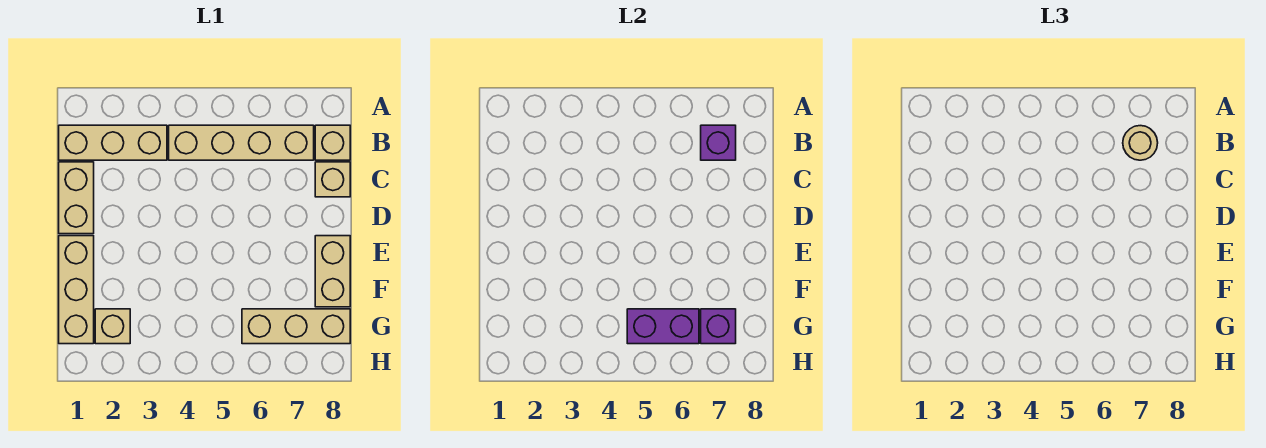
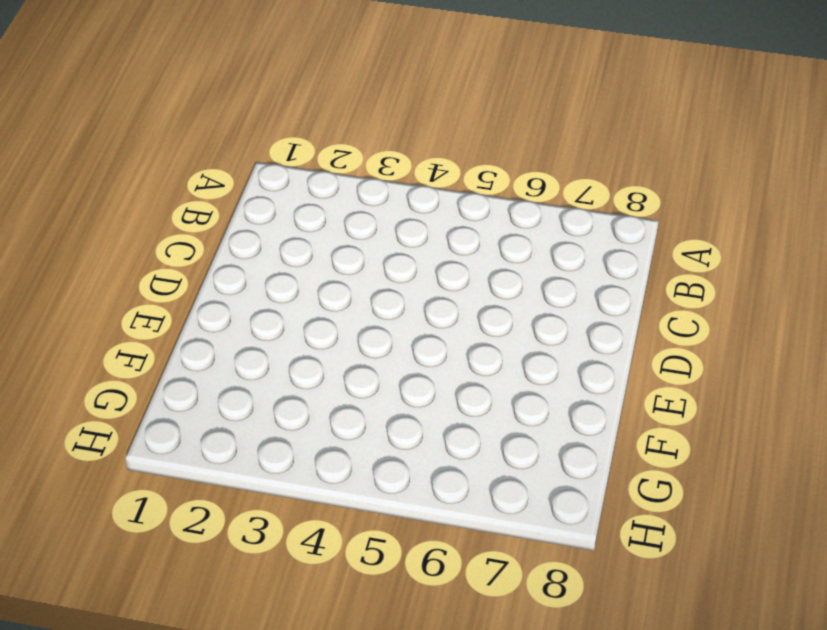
none -> tan brick B1:B3 level 1
none -> tan brick B4:B7 level 1
none -> tan brick B8 level 1

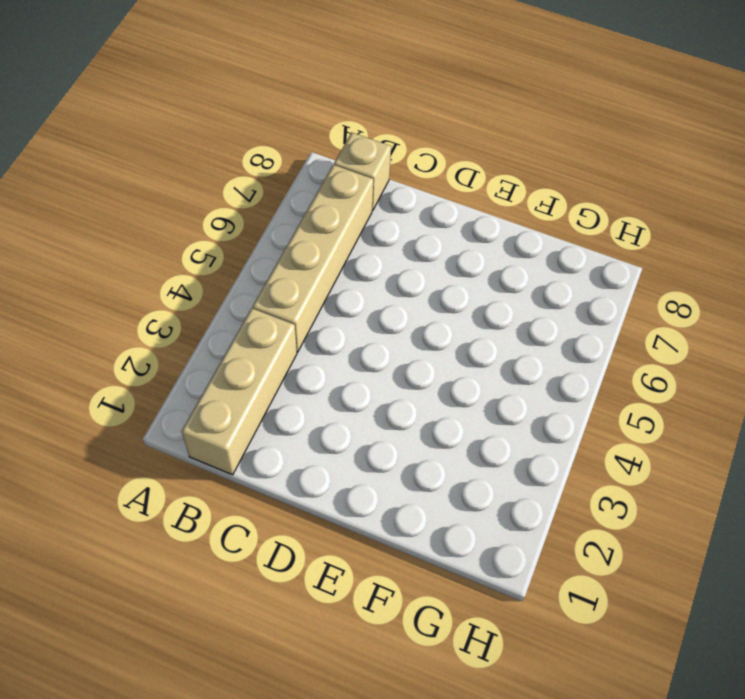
none -> tan brick C1:D1 level 1
none -> tan brick C8 level 1
none -> tan brick E1:G1 level 1

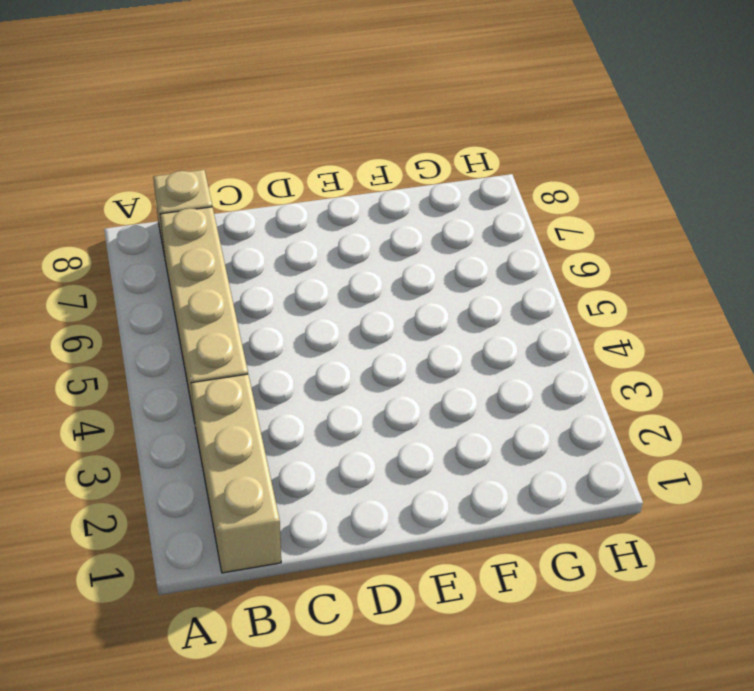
none -> tan brick C1:D1 level 1
none -> tan brick C8 level 1
none -> tan brick E1:G1 level 1

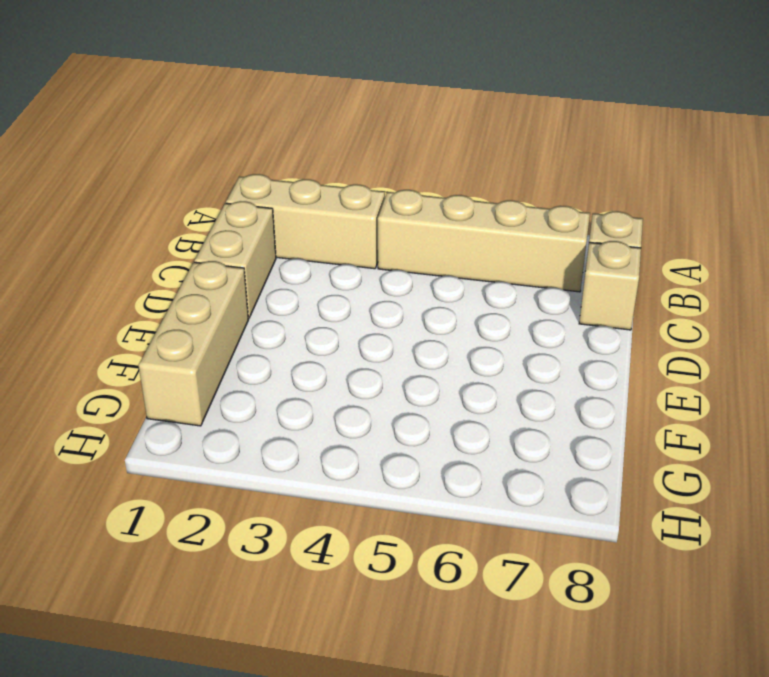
none -> tan brick E8:F8 level 1
none -> tan brick G2 level 1
none -> tan brick G6:G8 level 1

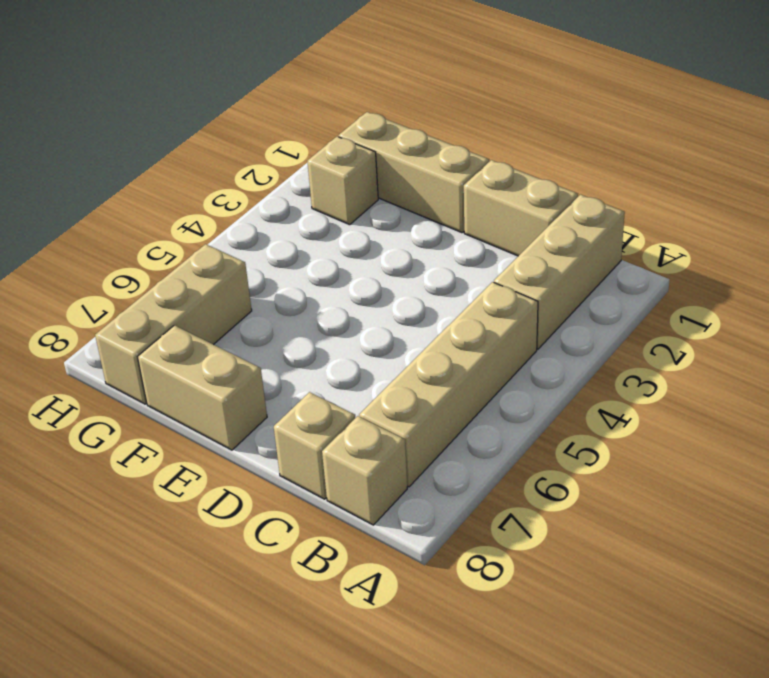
none -> purple brick B7 level 2
none -> purple brick G5:G6 level 2
none -> purple brick G7 level 2

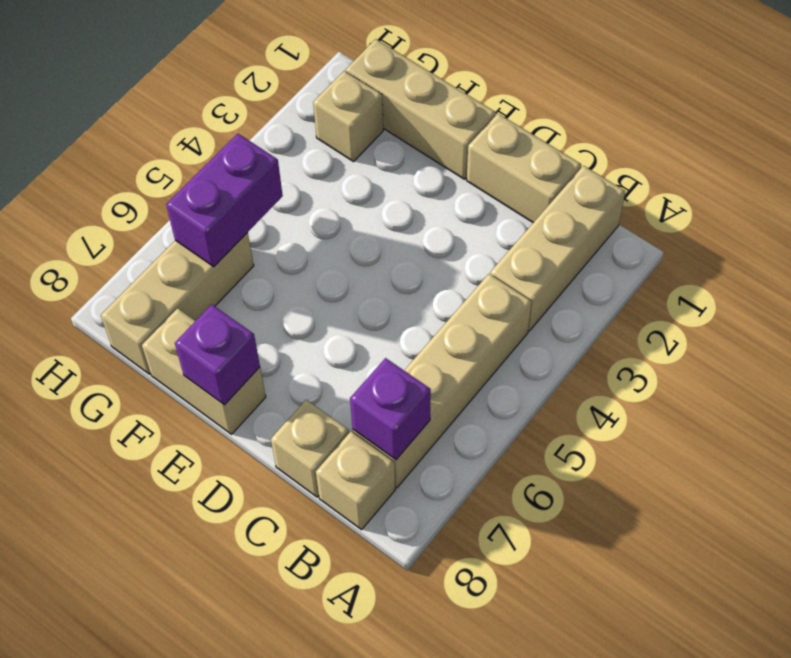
purple brick E8 level 2 -> purple brick G7 level 2
none -> tan round brick B7 level 3

